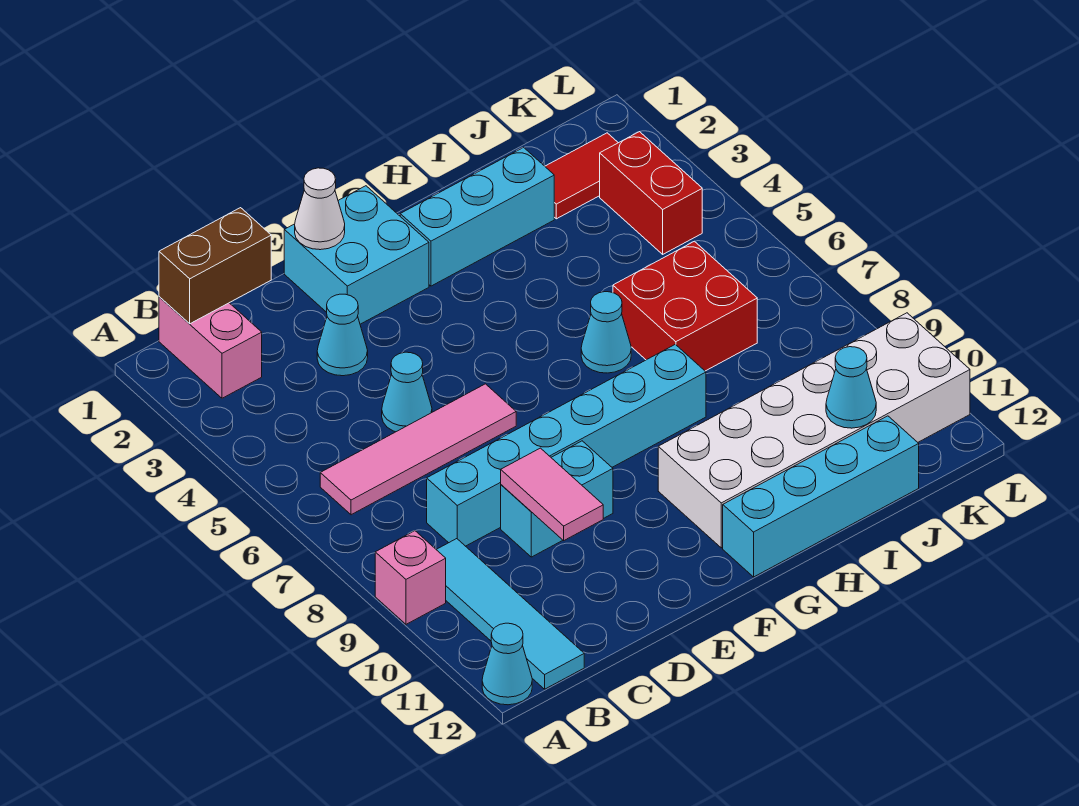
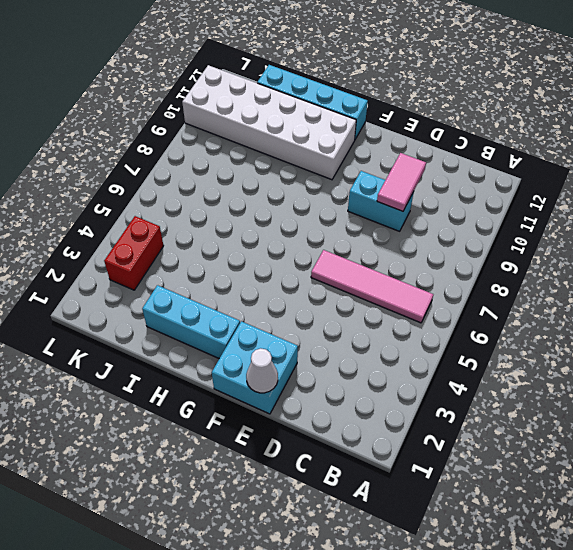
none -> pink brick A9 level 1
none -> cyan cone A12 level 1
none -> pink brick B1:B2 level 1

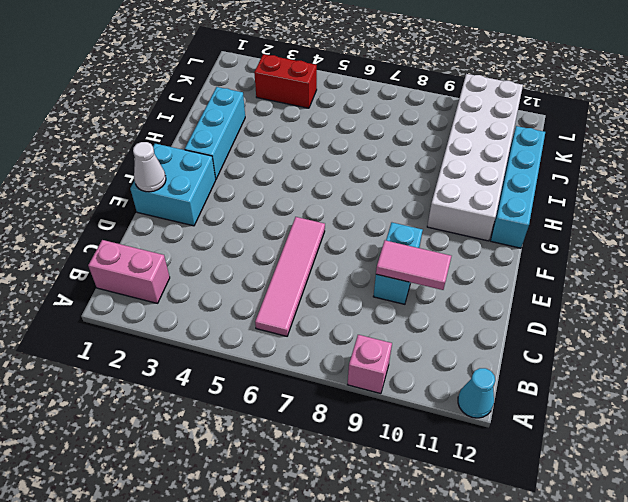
none -> cyan tile B9:B12 level 1
none -> cyan brick C8:H8 level 1
none -> cyan cone D3 level 1

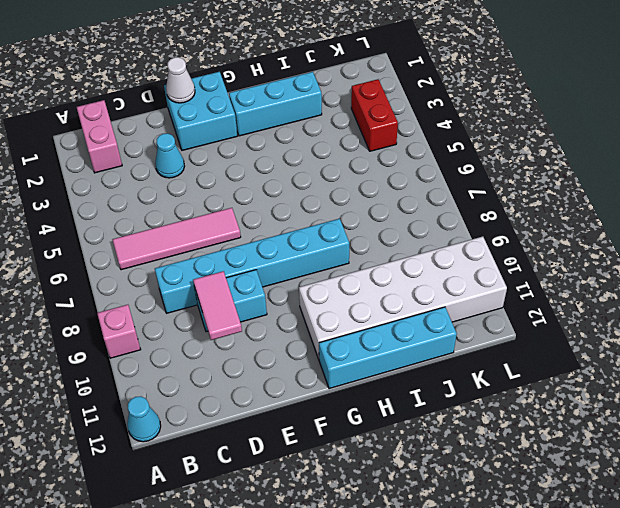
none -> cyan tile B9:B12 level 1
none -> cyan cone D5 level 1
none -> cyan cone H6 level 1

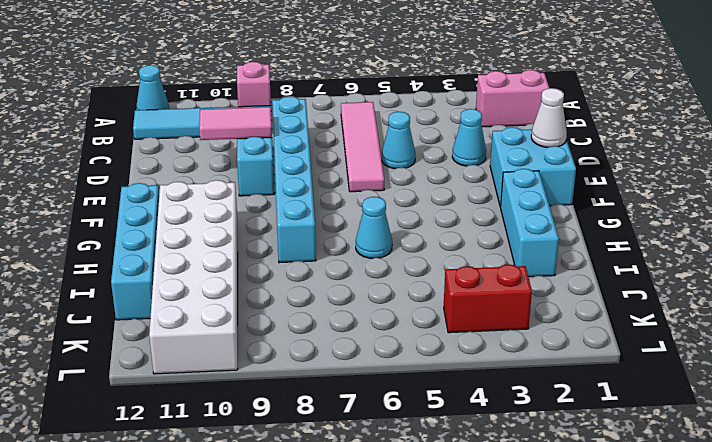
none -> red brick I6:J7 level 1
none -> red tile J2:K2 level 1
none -> brown brick B1:C1 level 2

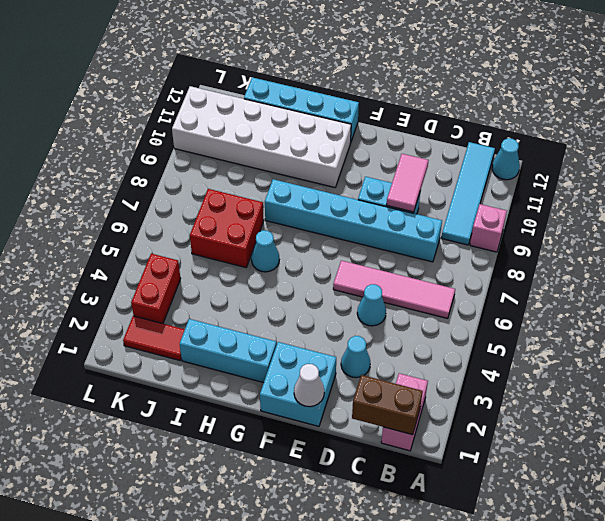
none -> cyan cone J11 level 2

